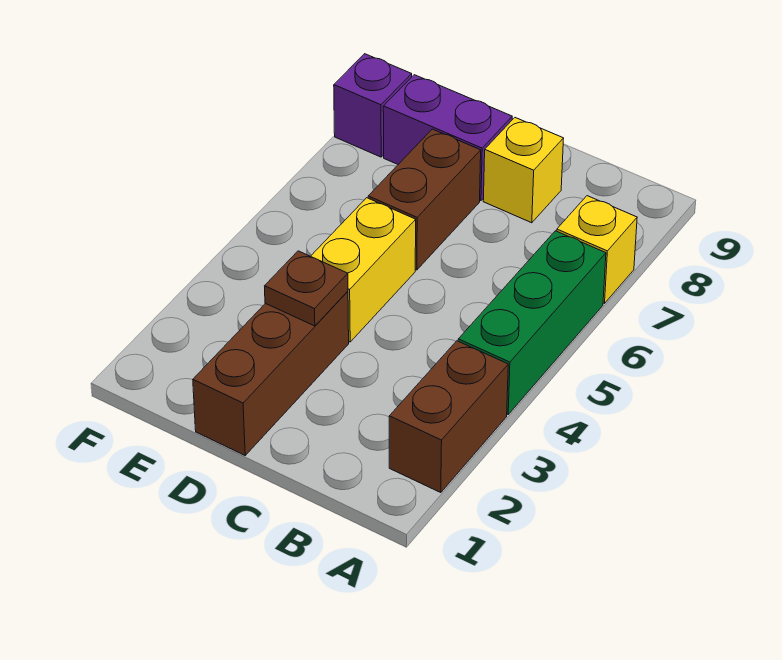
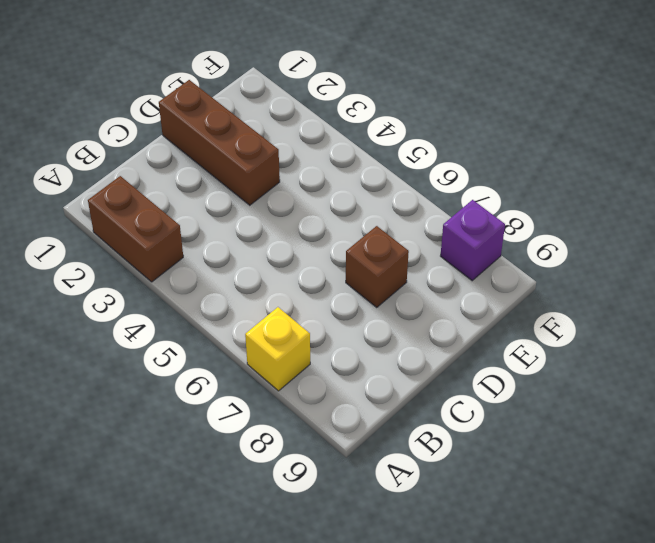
brown brick D7 level 1 -> brown brick D6:D7 level 1
none -> green brick A4:A6 level 1
none -> yellow brick C8 level 1

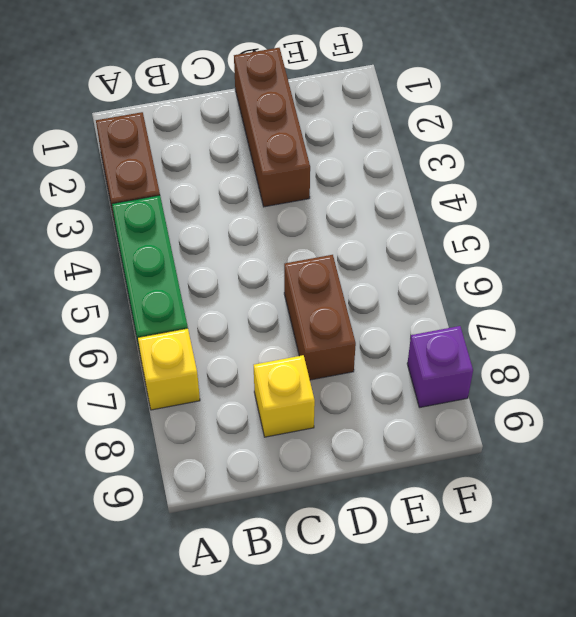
none -> yellow brick D4:D5 level 1
none -> purple brick D8:E8 level 1

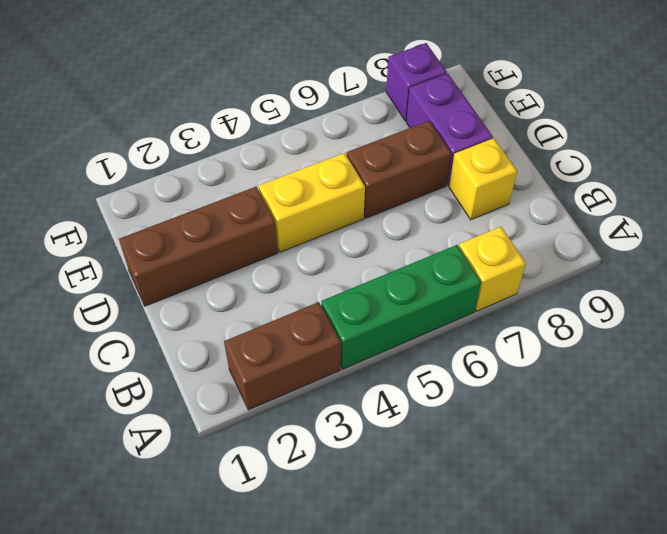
none -> brown plate D3 level 2

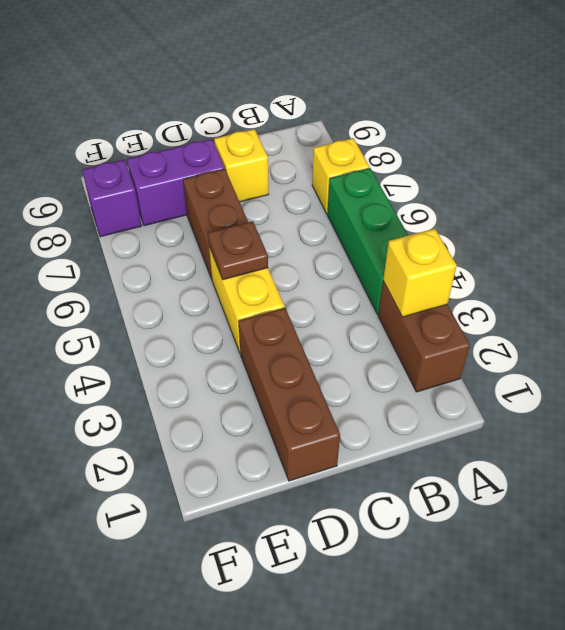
yellow brick A3 level 2 -> none
brown plate D5 level 2 -> brown plate D3 level 2

